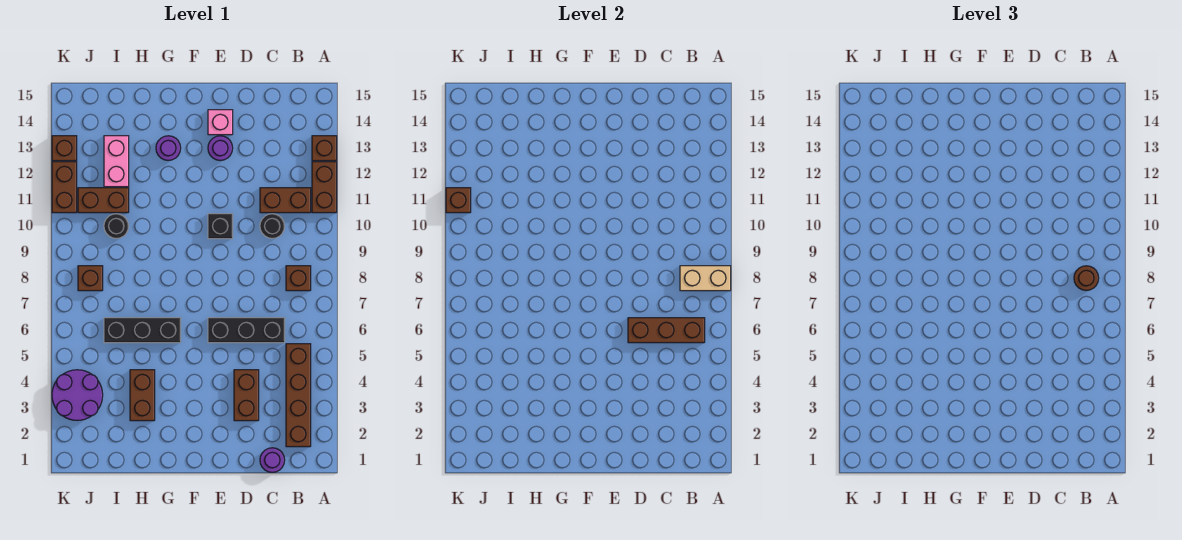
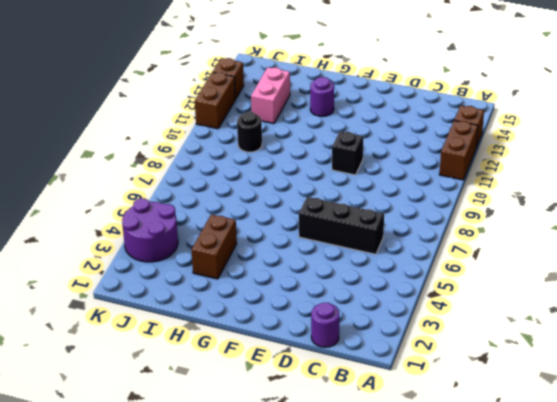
none -> brown brick B2:B5 level 1
none -> brown brick B8 level 1
none -> brown brick B11:C11 level 1

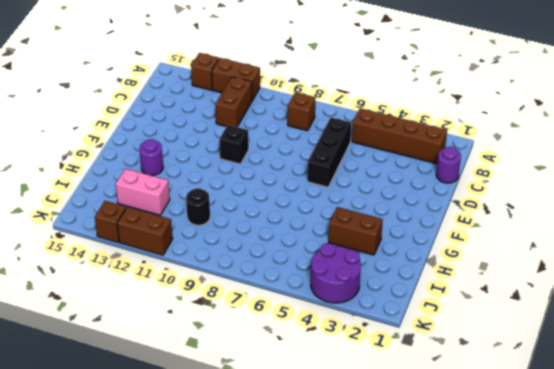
none -> black round brick C10 level 1
none -> brown brick D3:D4 level 1
none -> purple round brick E13 level 1

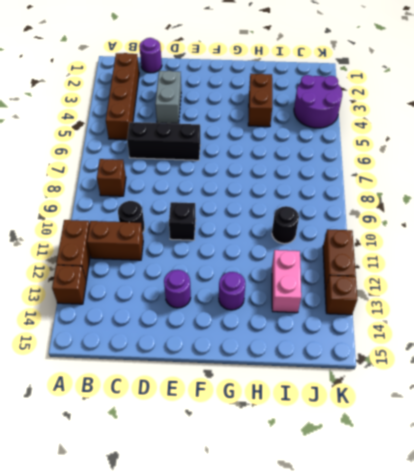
grey brick D3:D4 level 1 -> brown brick D3:D4 level 1
none -> pink brick E14 level 1
none -> black brick G6:I6 level 1
none -> brown brick I11:J11 level 1

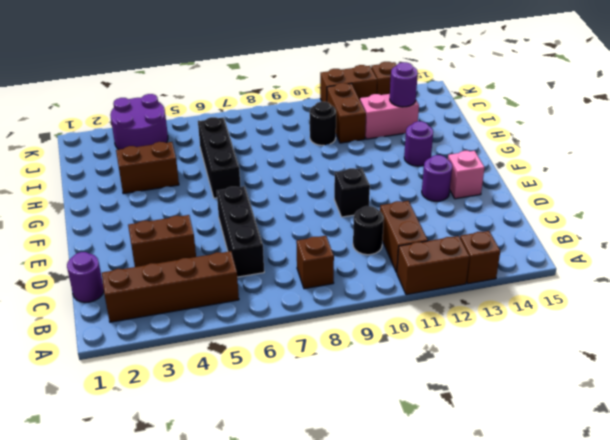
purple round brick I13 level 2 -> none
none -> brown brick J8 level 1
none -> tan brick A8:B8 level 2
none -> brown brick B6:D6 level 2

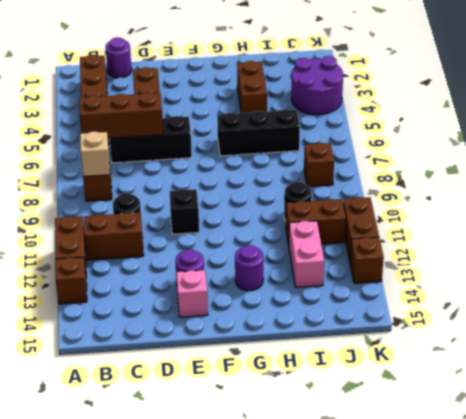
tan brick B8 level 2 -> tan brick A8:B8 level 2
none -> brown brick K11 level 2
none -> brown round brick B8 level 3

